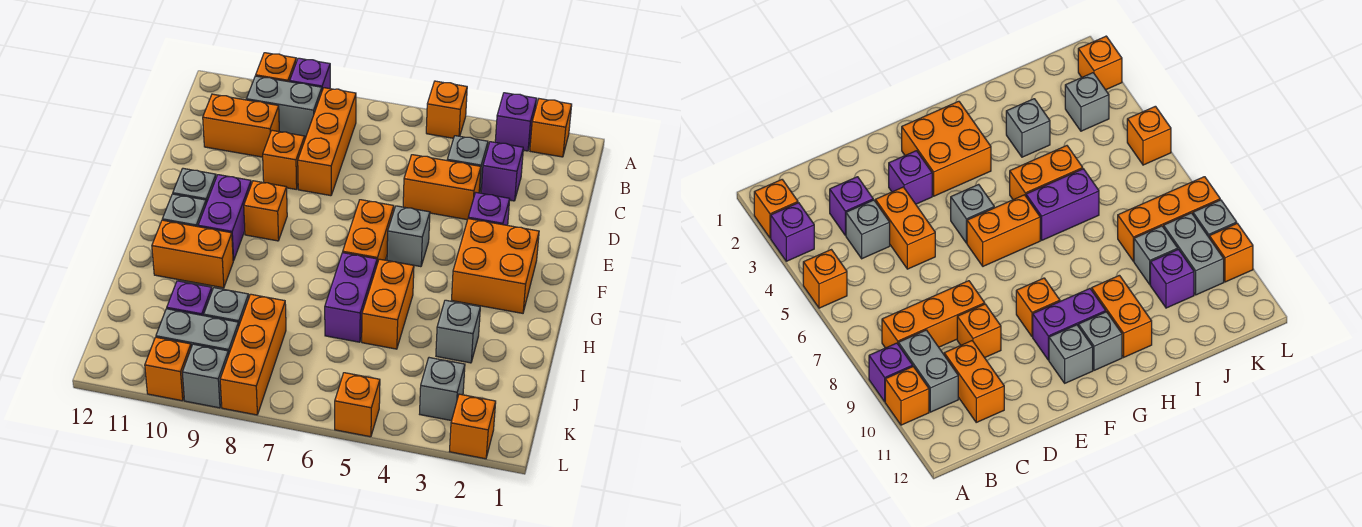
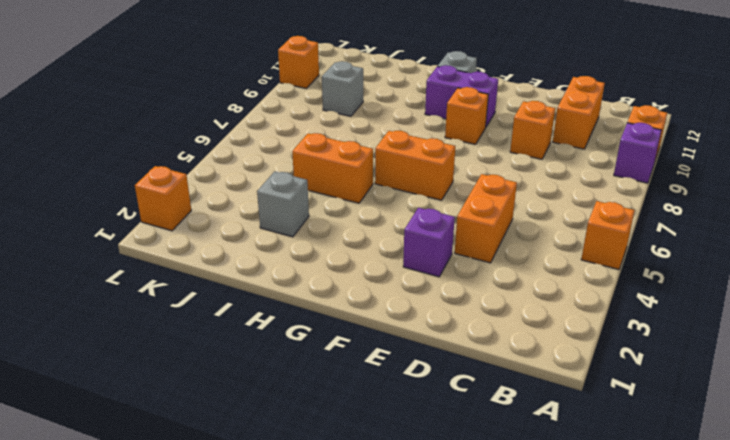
none -> orange brick A2 level 1
none -> purple brick A3 level 1
none -> orange brick B8:D8 level 1
none -> grey brick B9:B10 level 1

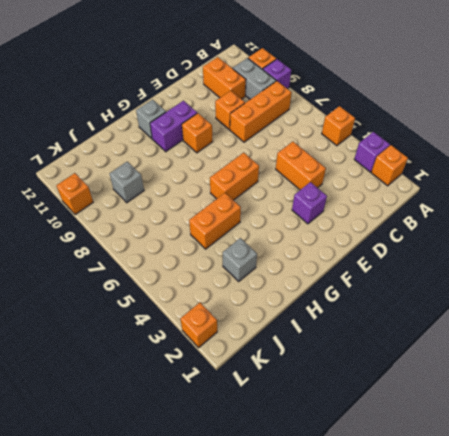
none -> purple brick C3 level 1
none -> grey brick C4 level 1
none -> orange brick F2:G3 level 1
none -> grey brick F5 level 1

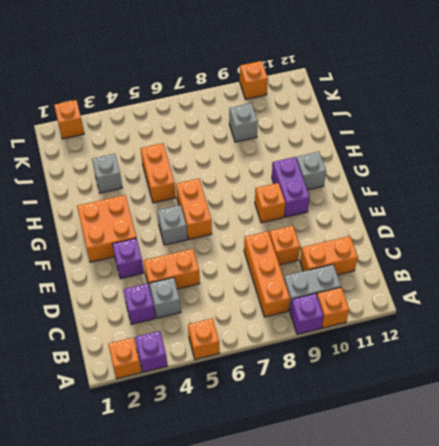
none -> grey brick F11 level 1
none -> purple brick H6:I6 level 1
none -> orange brick H10:H11 level 1
none -> orange brick J8:L8 level 1

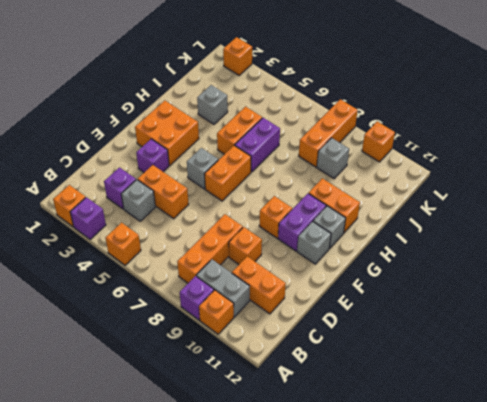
none -> purple brick J10 level 1
none -> grey brick K3 level 1
none -> grey brick K9:K10 level 1
none -> orange brick L5 level 1

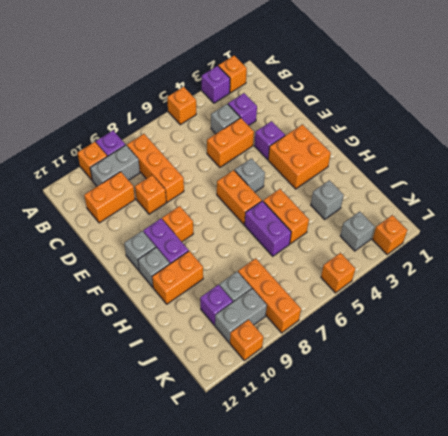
none -> grey brick L9 level 1

